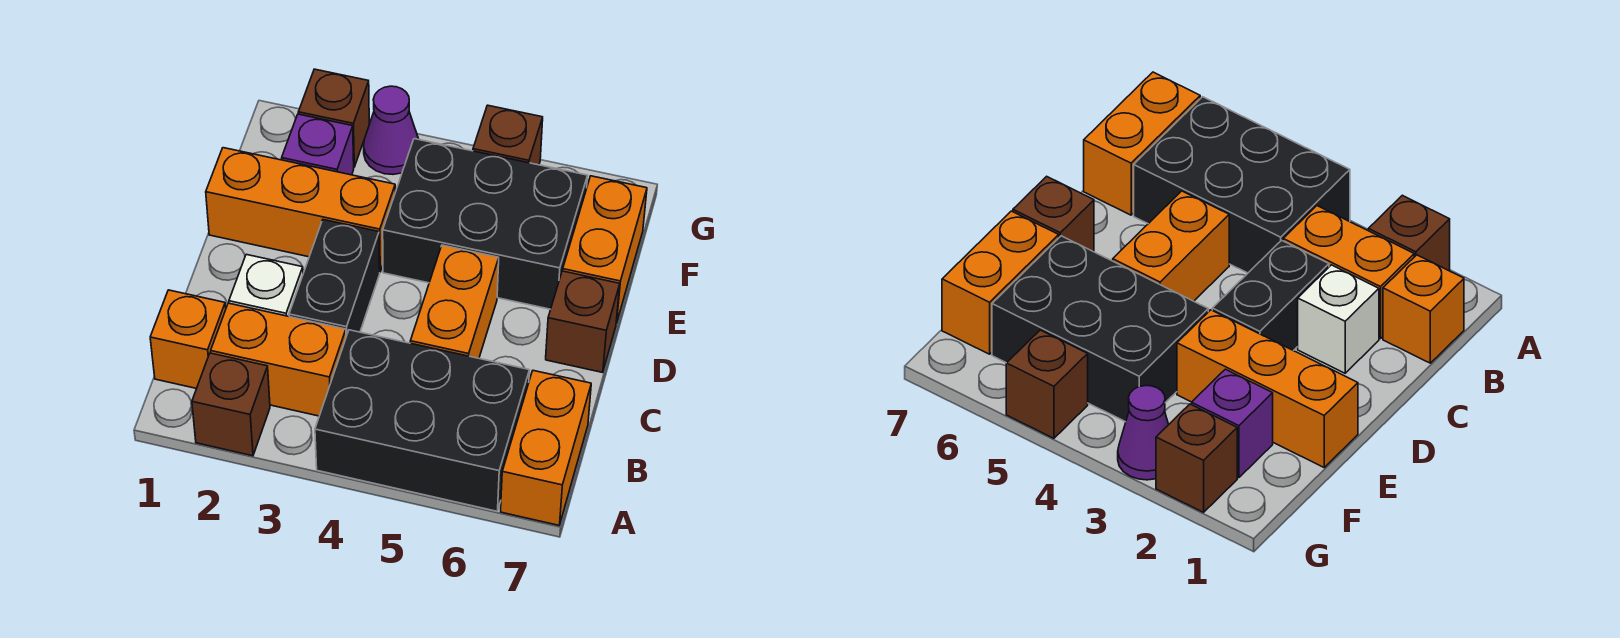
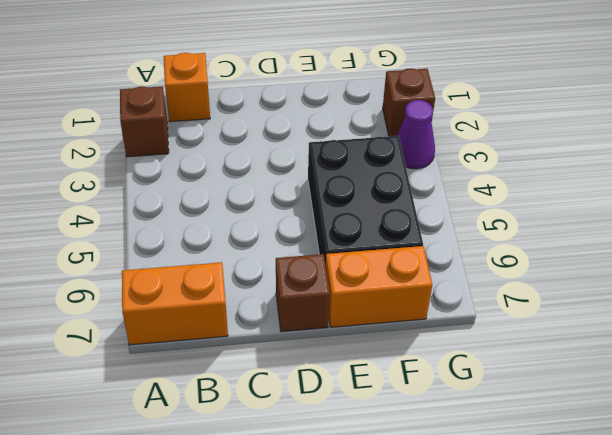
none -> black brick A4:B6 level 1
none -> orange brick B2:B3 level 1
none -> white brick C2 level 1

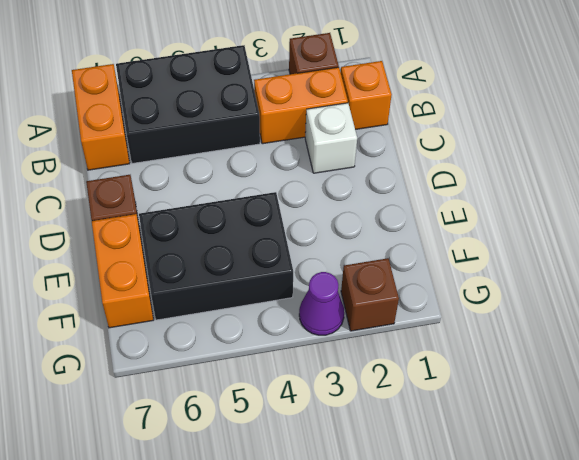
none -> black brick C3:D3 level 1
none -> orange brick C5:D5 level 1
none -> orange brick E1:E3 level 1

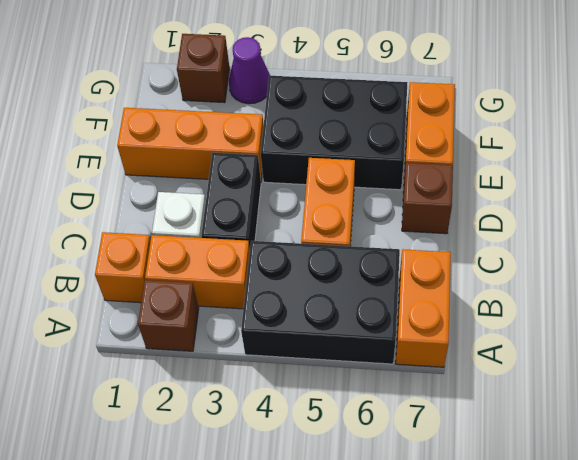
none -> purple brick F2 level 1
none -> brown brick G5 level 1

